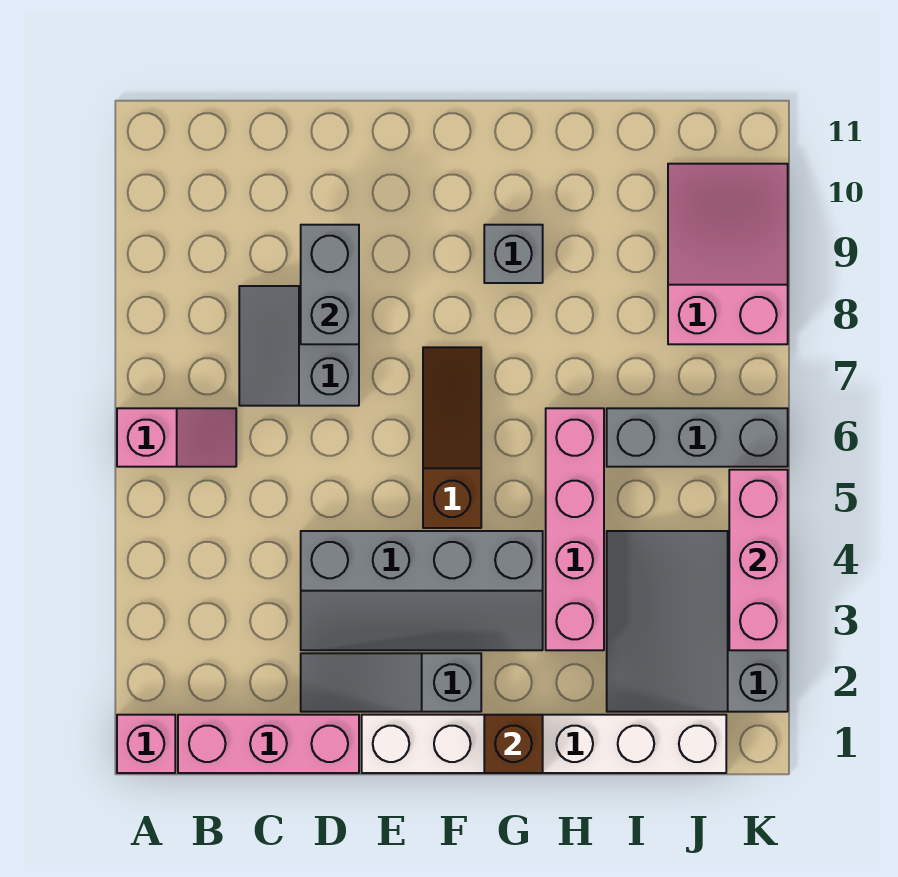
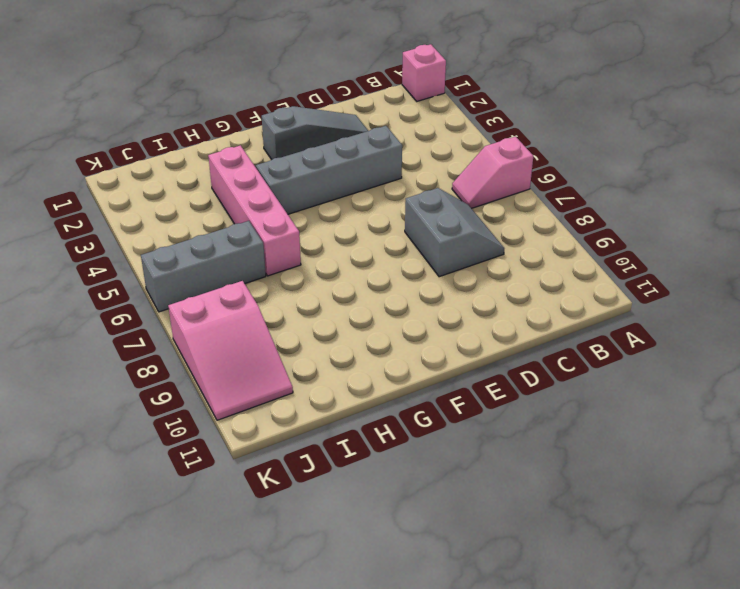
none -> pink brick B1:D1 level 1
none -> white brick E1:J1 level 1
none -> brown slope F5:F7 level 1 top 5

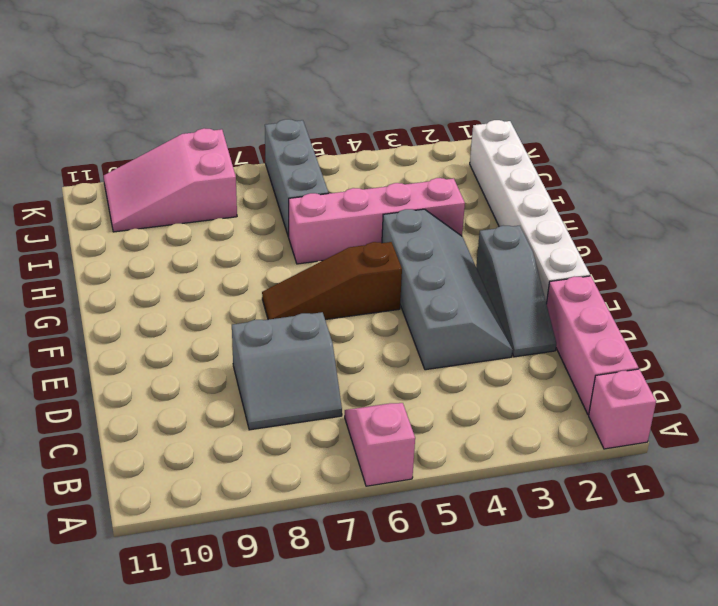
none -> grey brick G9 level 1
none -> grey slope I2:K4 level 1 top K
none -> grey brick D8:D9 level 2

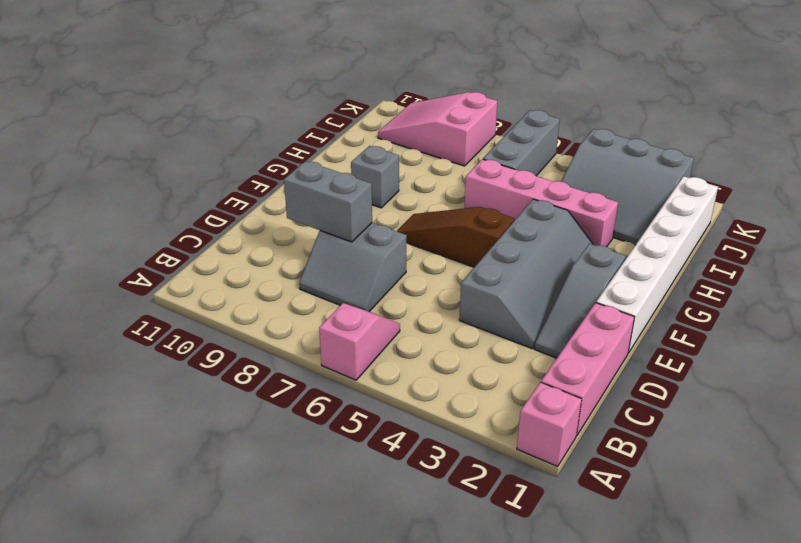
none -> brown brick G1 level 2
none -> pink brick K3:K5 level 2

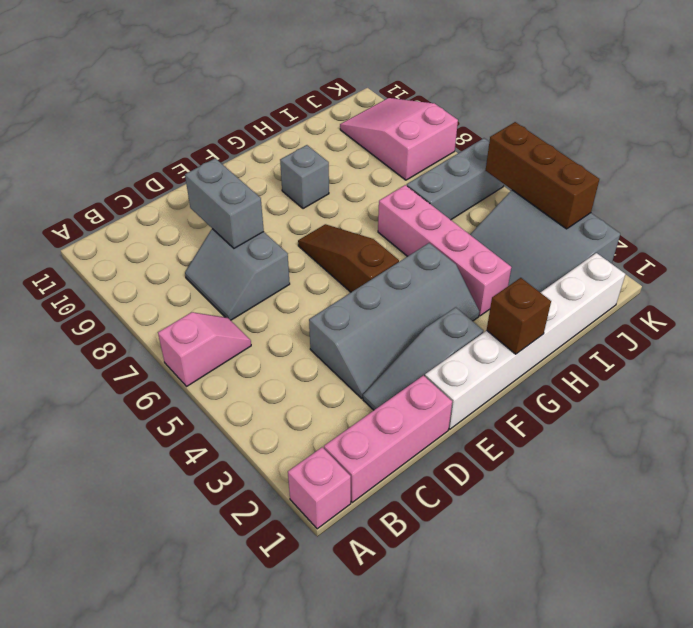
brown brick K3:K5 level 2 -> pink brick K3:K5 level 2

